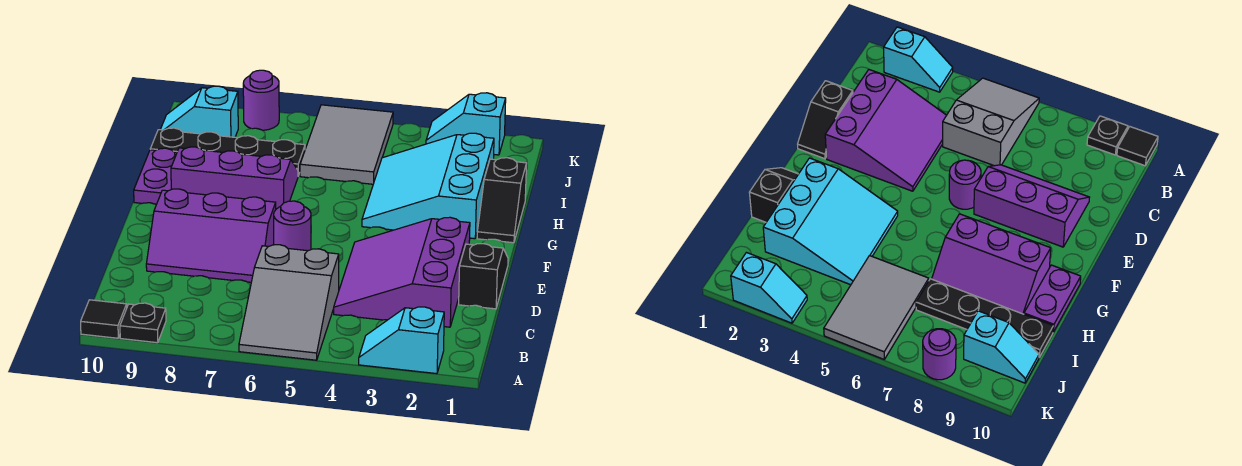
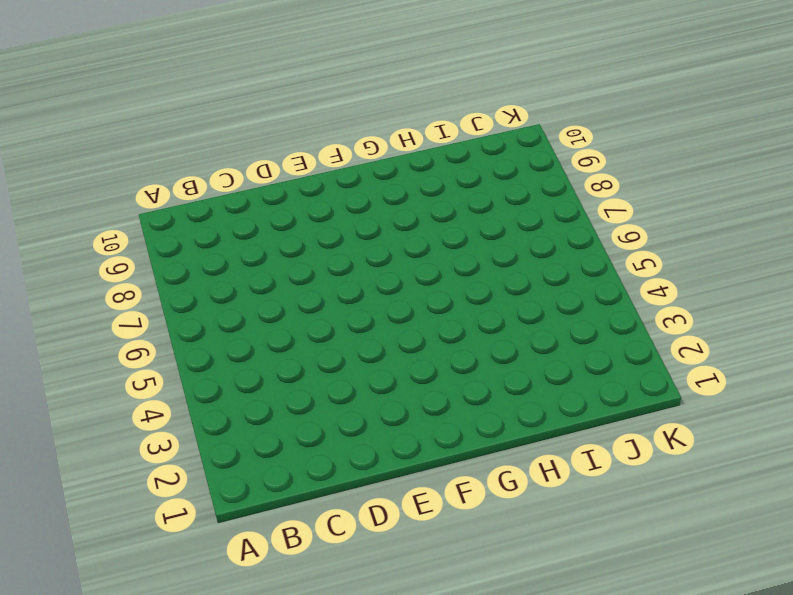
none -> cyan slope A2:A3 level 1 top 2
none -> grey slope A5:C6 level 1 top C
none -> black plate A9 level 1

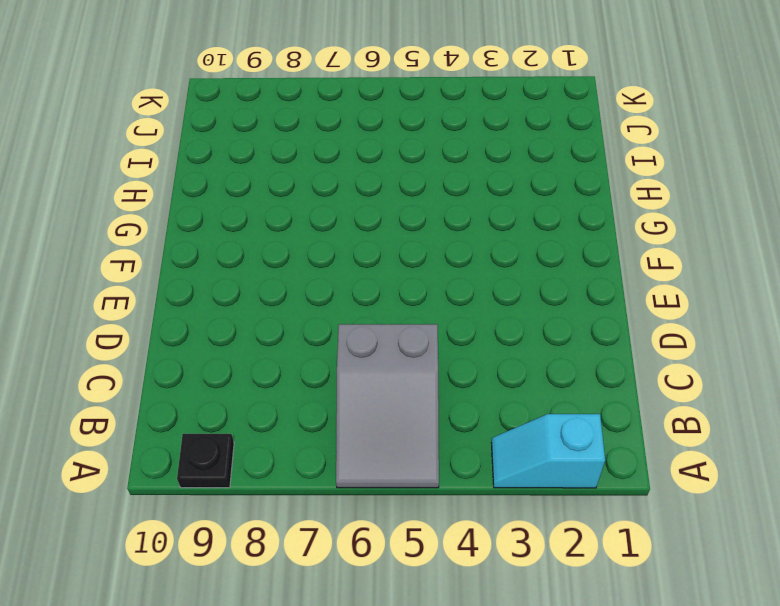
none -> black tile A10 level 1
none -> purple slope C2:E4 level 1 top 2
none -> black slope D1:E1 level 1 top D

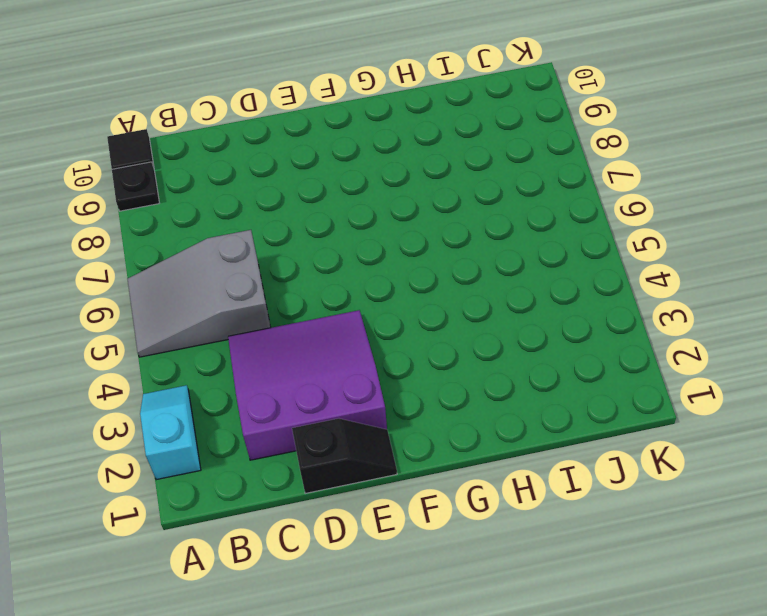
none -> purple slope D7:E9 level 1 top E
none -> purple round brick E6 level 1
none -> black slope G1:H1 level 1 top H

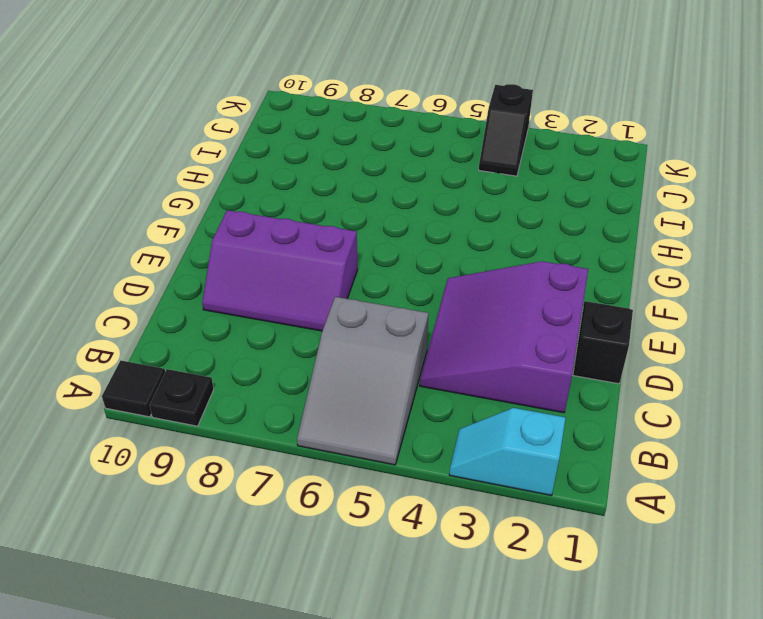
black slope J4:K4 level 1 top K -> black slope G1:H1 level 1 top H
none -> purple round brick E6 level 1
none -> cyan slope G2:I4 level 1 top 2
none -> purple slope G7:H9 level 1 top G

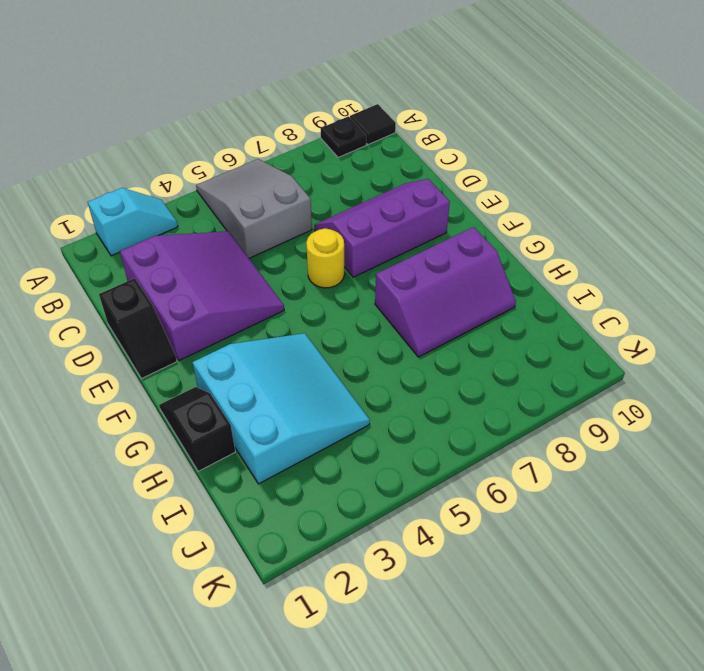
yellow round brick E6 level 1 -> purple round brick E6 level 1
none -> purple plate G10:H10 level 1
none -> grey tile I5:K6 level 1
none -> black plate I7:I10 level 1

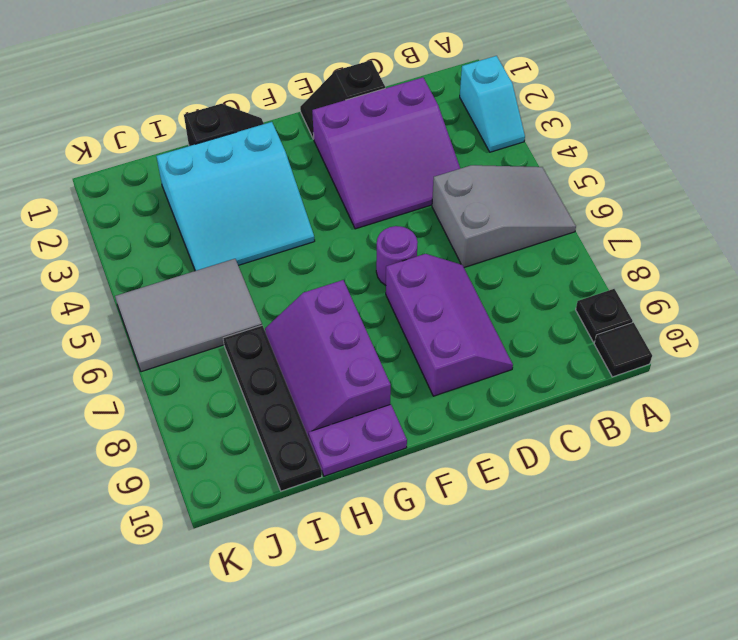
none -> cyan slope J9:J10 level 1 top 9
none -> cyan slope K2:K3 level 1 top 2
none -> purple round brick K8 level 1

